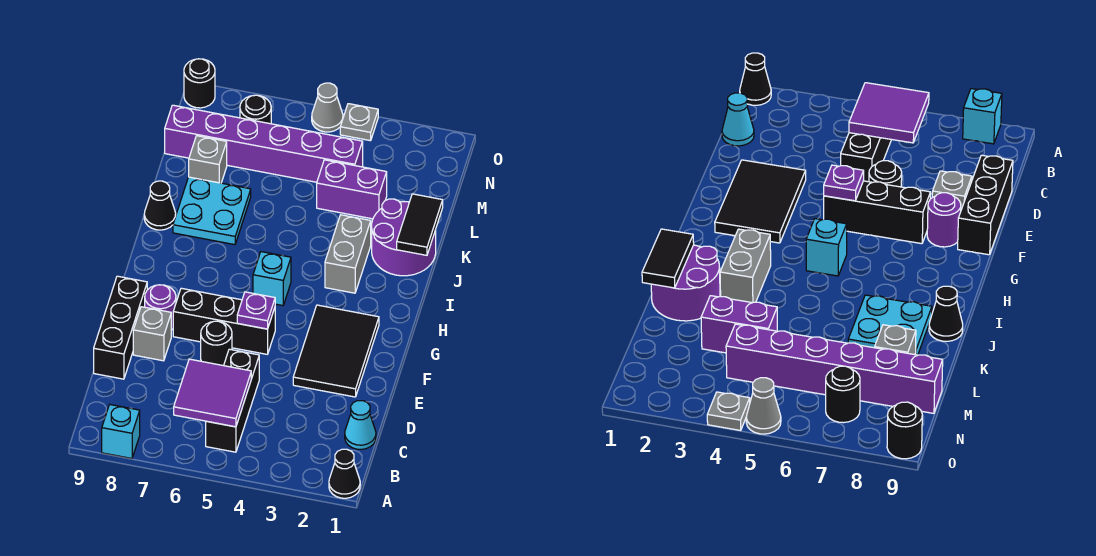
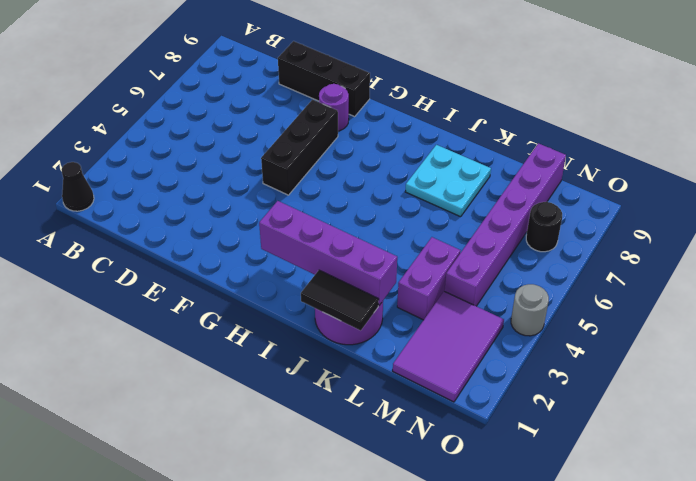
purple brick H2:K2 level 2 -> none
purple tile M1:N3 level 1 -> none
grey round brick O4 level 1 -> grey plate O4 level 1
none -> cyan brick A8 level 1
none -> black brick B5:D5 level 1
none -> cyan cone C1 level 1

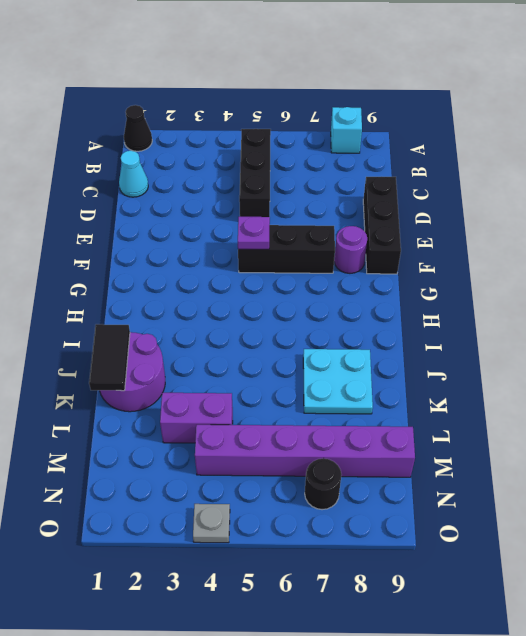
none -> black tile E2:G3 level 1
none -> black round brick E6 level 1
none -> grey brick E8 level 1

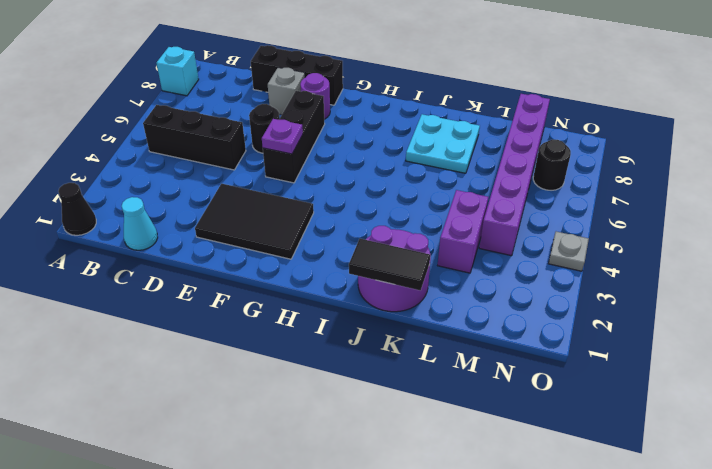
none -> cyan brick H5 level 1
none -> grey brick I3:J3 level 1
none -> black cone J9 level 1

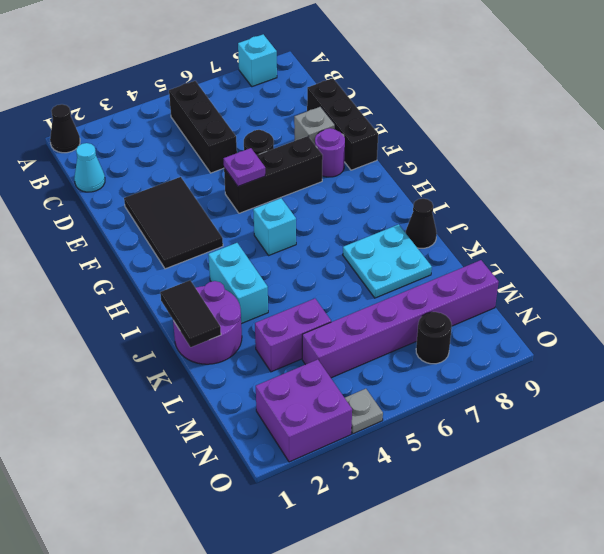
cyan brick I3:J3 level 1 -> grey brick I3:J3 level 1
purple brick N2:O3 level 1 -> none
none -> grey brick L8 level 1
none -> grey cone O5 level 1
none -> black round brick O9 level 1

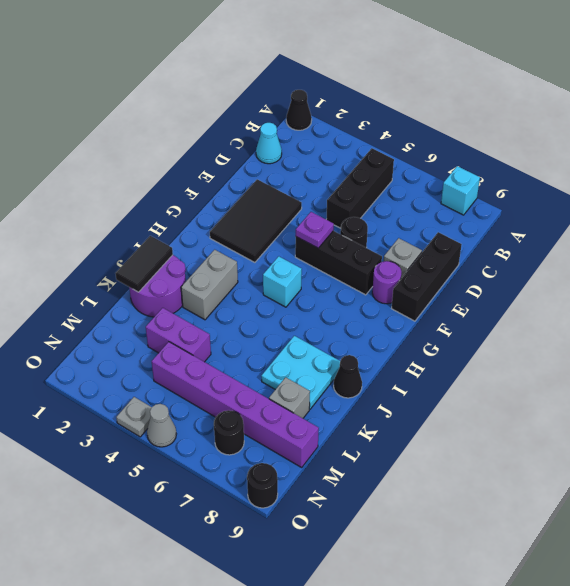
none -> purple tile B5:C6 level 2

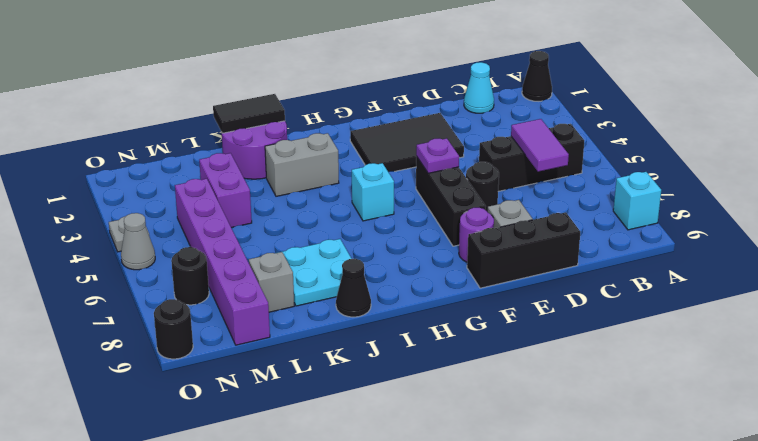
purple tile C5:C6 level 2 -> purple tile B5:C6 level 2

